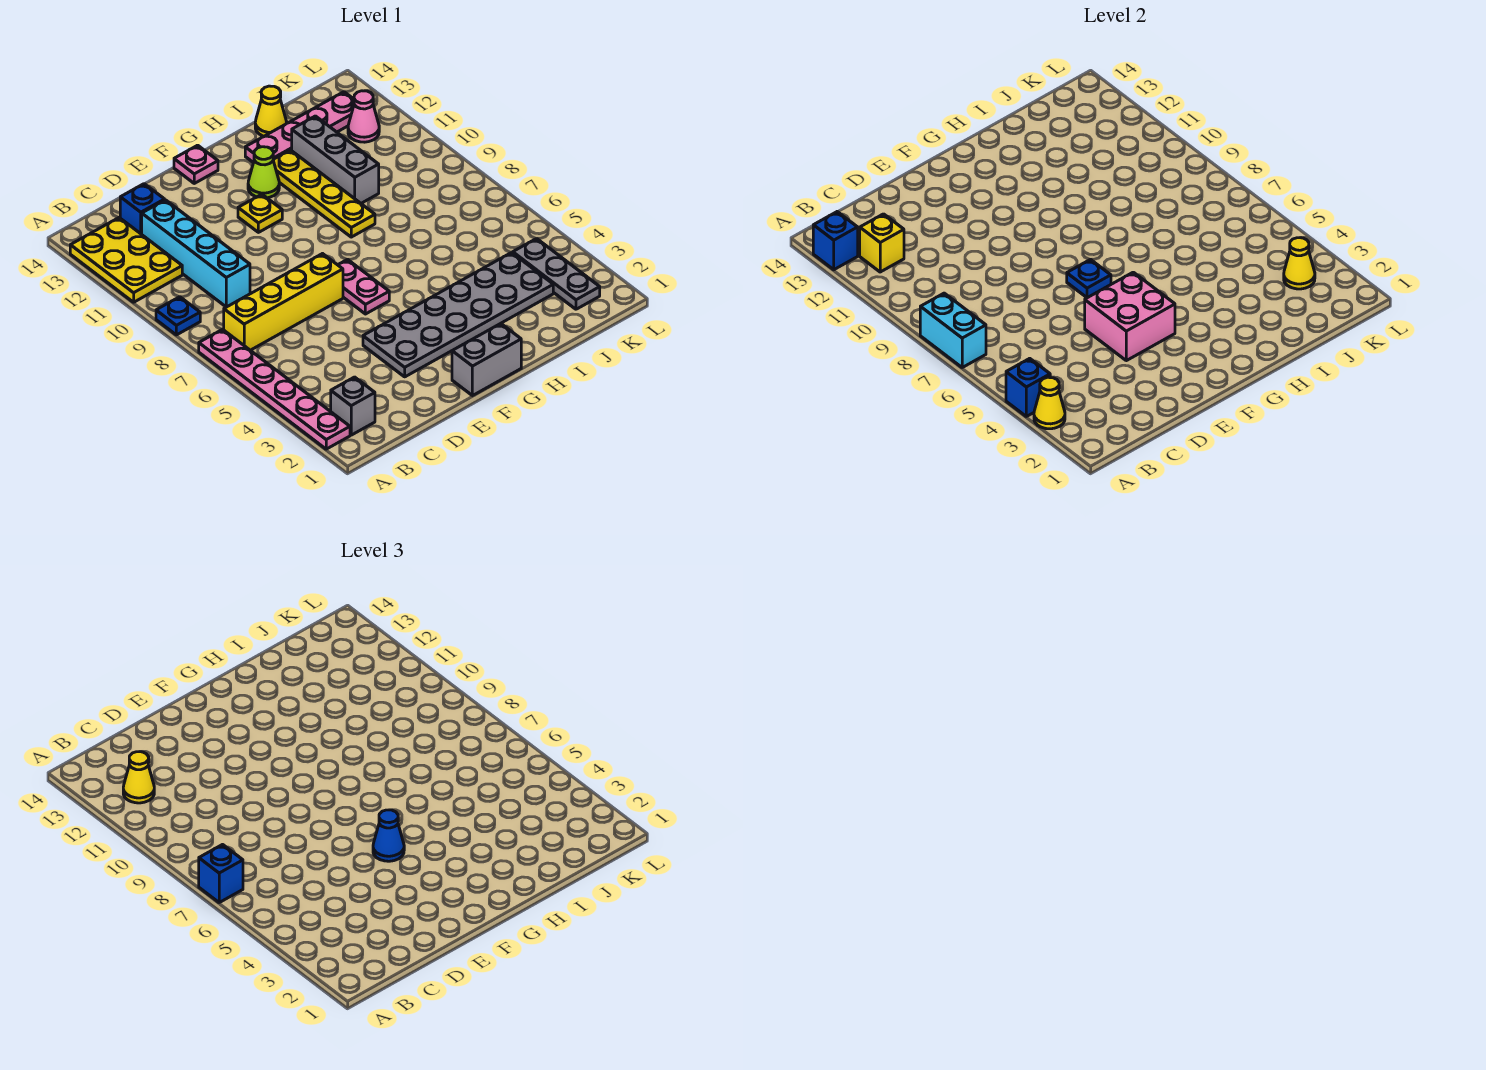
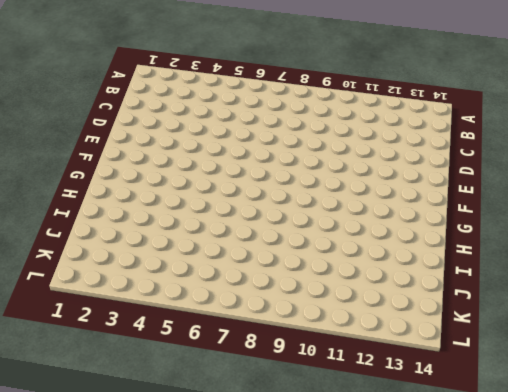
none -> pink plate A2:A7 level 1
none -> blue plate A9 level 1
none -> yellow plate A11:B13 level 1
none -> grey brick B2 level 1

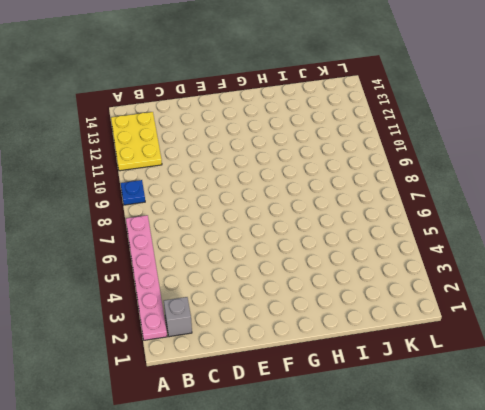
none -> yellow brick B7:E7 level 1
none -> cyan brick C9:C12 level 1
none -> blue brick C13 level 1
none -> grey plate E3:J4 level 1

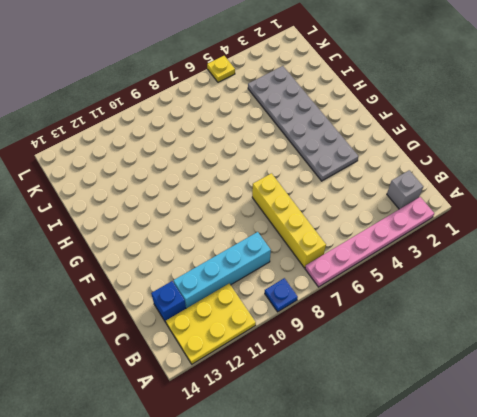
yellow plate L5 level 1 -> yellow plate F11 level 1
none -> grey brick F1:G1 level 1
none -> pink plate F6:F7 level 1
none -> pink plate F14 level 1
none -> lime cone G12 level 1

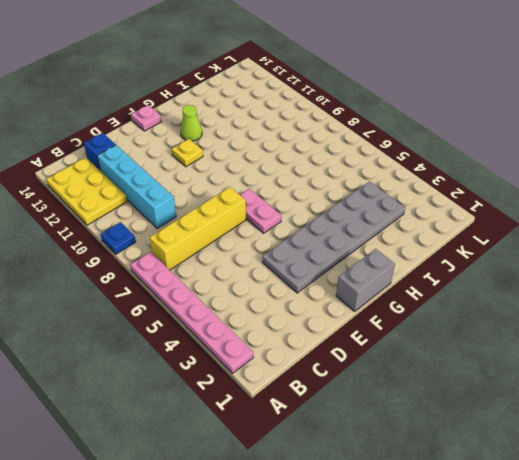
none -> grey brick B2 level 1
none -> yellow plate H9:H12 level 1
none -> pink plate H13:K13 level 1
none -> grey brick I10:I12 level 1

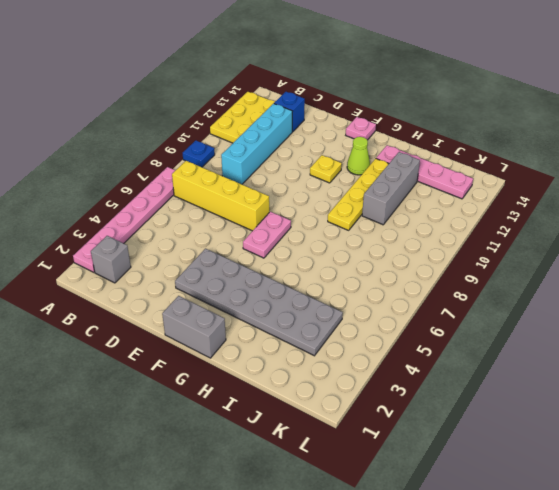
none -> yellow cone I14 level 1
none -> grey plate K2:K4 level 1
none -> pink cone K12 level 1
none -> yellow cone A3 level 2

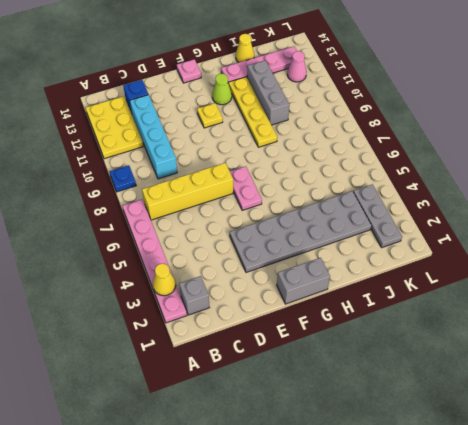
none -> blue brick A4 level 2
none -> cyan brick A7:A8 level 2
none -> blue brick A13 level 2
none -> yellow brick B12 level 2

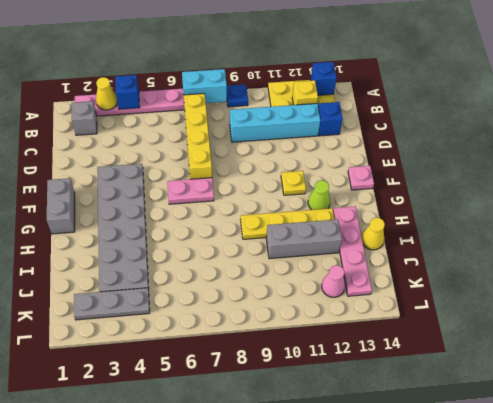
none -> pink brick E4:F5 level 2
none -> blue plate F7 level 2
none -> yellow cone K3 level 2
none -> blue brick A7 level 3

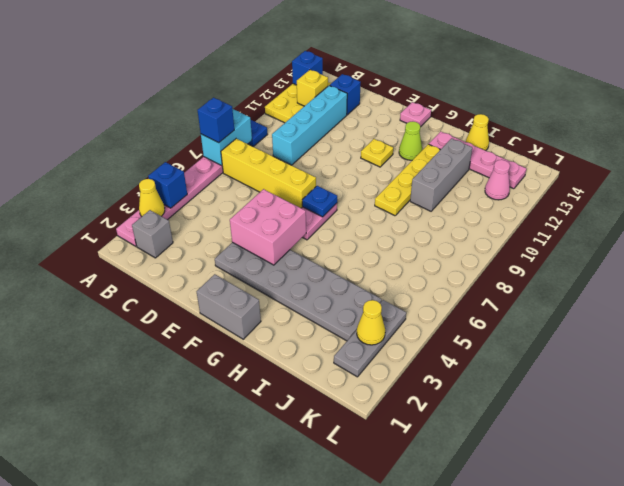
none -> yellow cone B12 level 3
none -> blue cone F5 level 3

